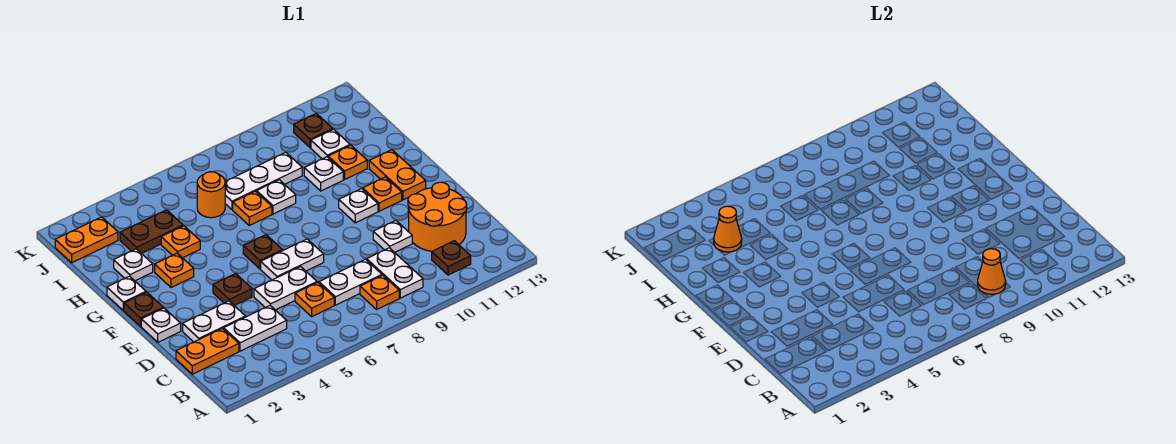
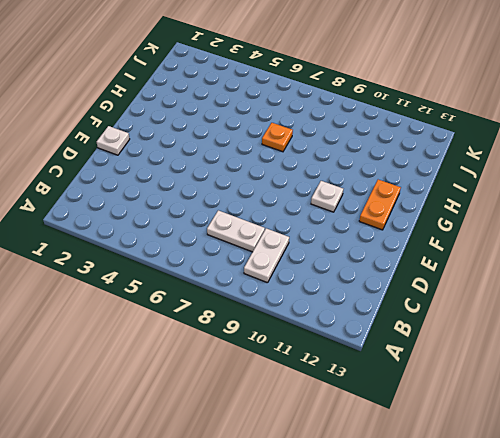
none -> orange plate B8 level 1
none -> brown plate B11 level 1
none -> orange plate C1:C2 level 1
none -> white plate C3:C4 level 1

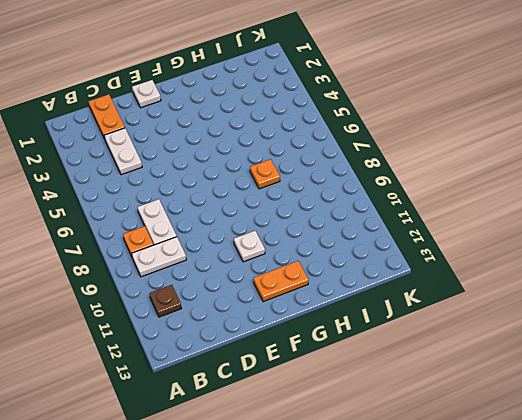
none -> orange plate C6 level 1
none -> orange round brick C11:D12 level 1
none -> white plate D2:D3 level 1
none -> white plate D5:D6 level 1

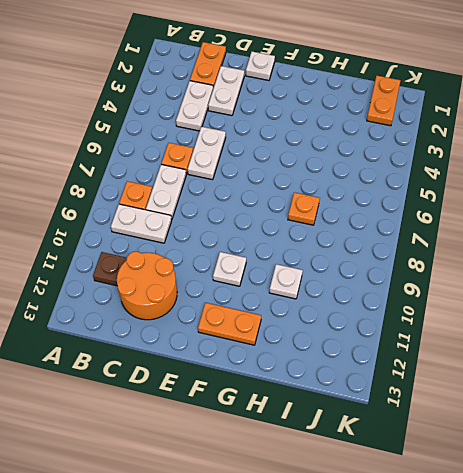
none -> white plate D10 level 1
none -> brown plate E4 level 1
none -> white plate E6:E7 level 1
none -> brown plate F1 level 1

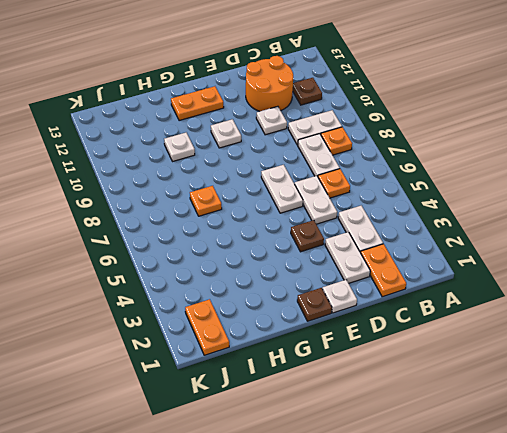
none -> brown plate F6 level 1
none -> orange plate F11 level 1
none -> white plate G1 level 1
none -> orange plate G3 level 1

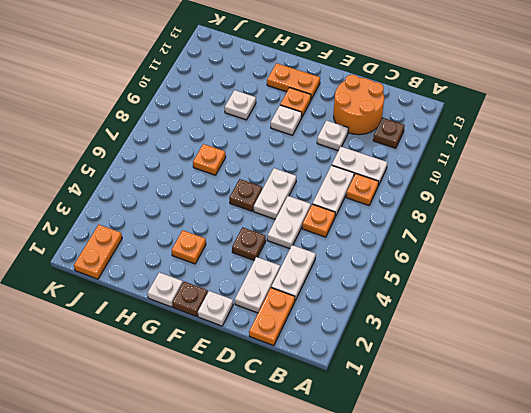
none -> white plate H2 level 1
none -> orange plate H4 level 1
none -> white plate H8 level 1
none -> orange plate H11 level 1

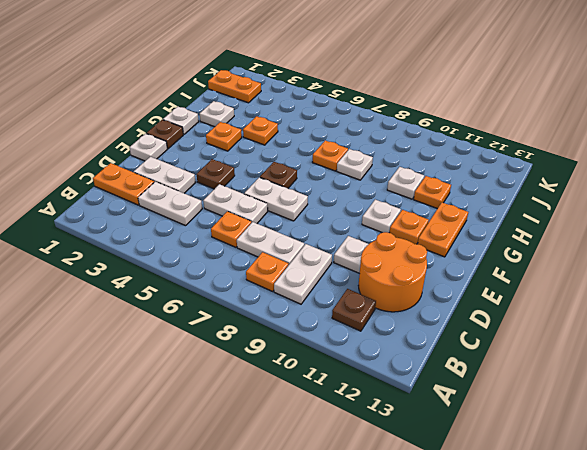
none -> brown plate I3:I4 level 1
none -> orange round brick I6 level 1
none -> white plate I7:I9 level 1
none -> white plate I11 level 1

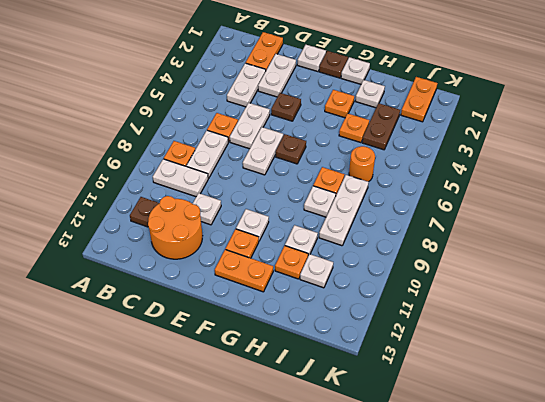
none -> brown plate J11 level 1
none -> orange cone B9 level 2
none -> orange cone I3 level 2

